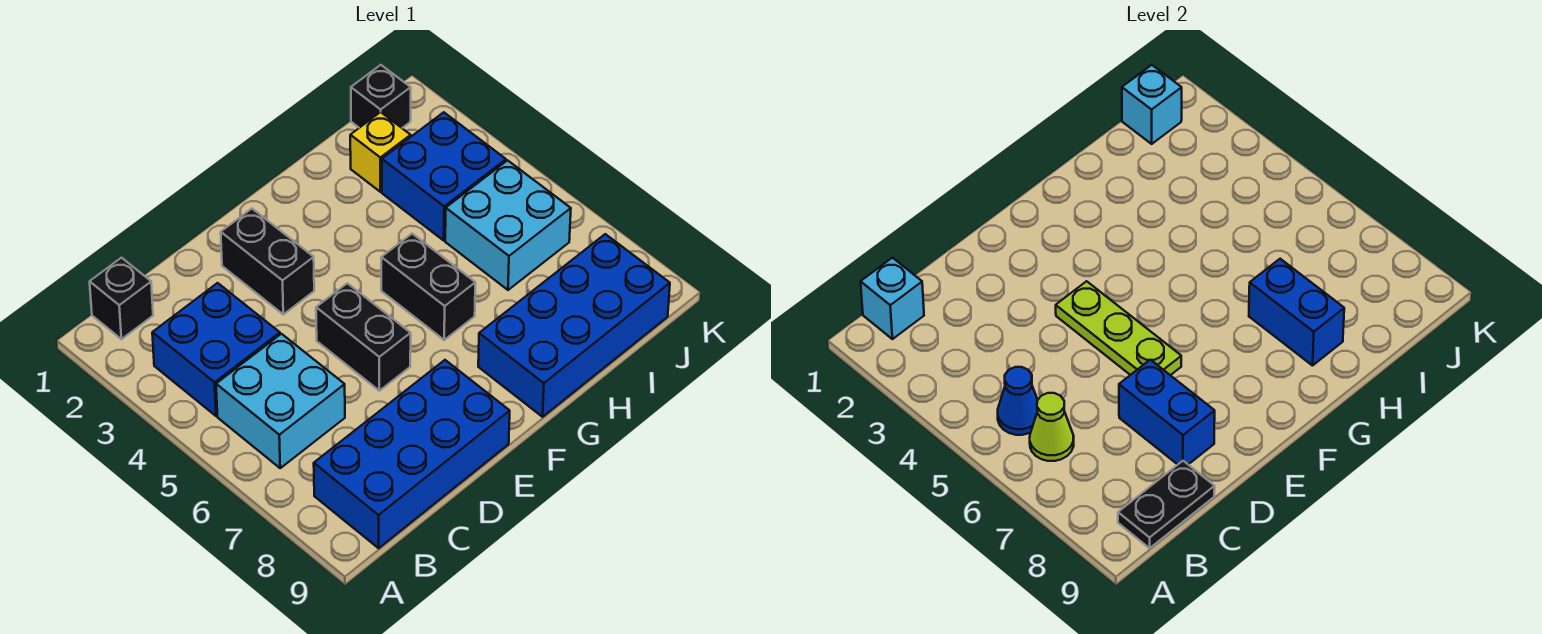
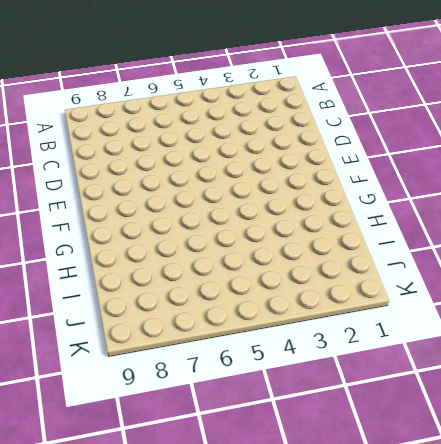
none -> black brick B1 level 1
none -> blue brick B3:C4 level 1
none -> cyan brick B5:C6 level 1

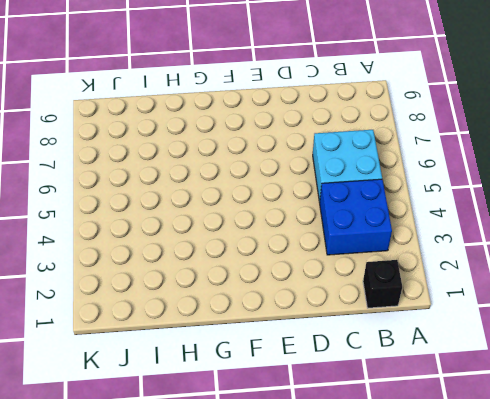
none -> blue brick B8:E9 level 1
none -> black brick E2:E3 level 1
none -> black brick E5:E6 level 1

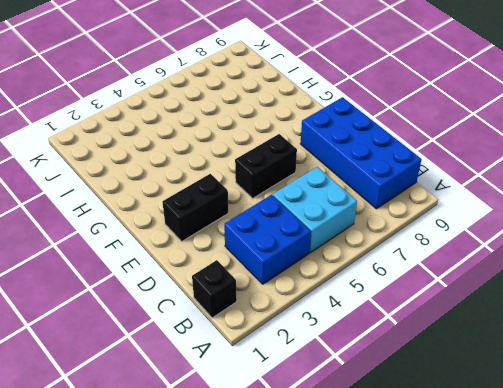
none -> black brick G5:G6 level 1
none -> blue brick G8:J9 level 1
none -> yellow brick I2 level 1

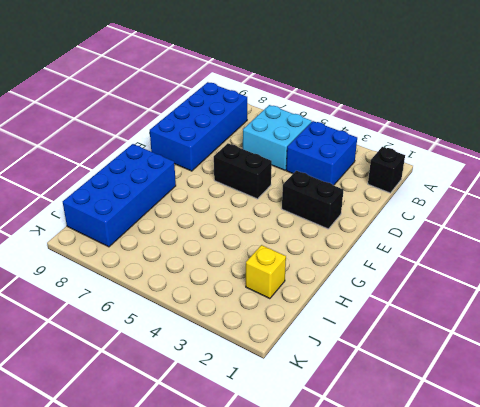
none -> black brick G5:G6 level 1
none -> blue brick I3:J4 level 1
none -> cyan brick I5:J6 level 1

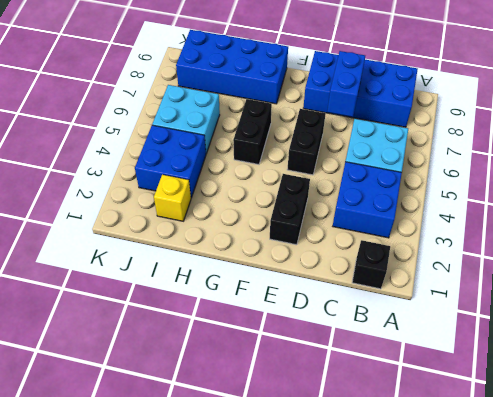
none -> black brick J1 level 1
none -> cyan brick B1 level 2
none -> blue cone B5 level 2

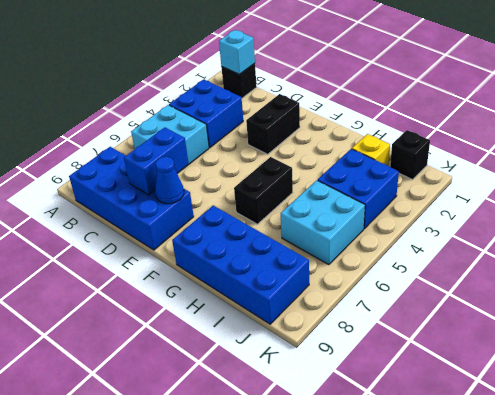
blue cone E8 level 2 -> blue cone B5 level 2
none -> black brick E5:E6 level 1
none -> lime cone B6 level 2
none -> black plate B9:C9 level 2

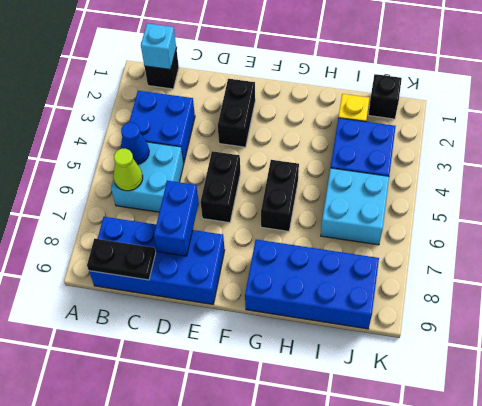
none -> lime plate E4:E6 level 2
none -> blue brick H7:H8 level 2
none -> cyan brick J1 level 2

